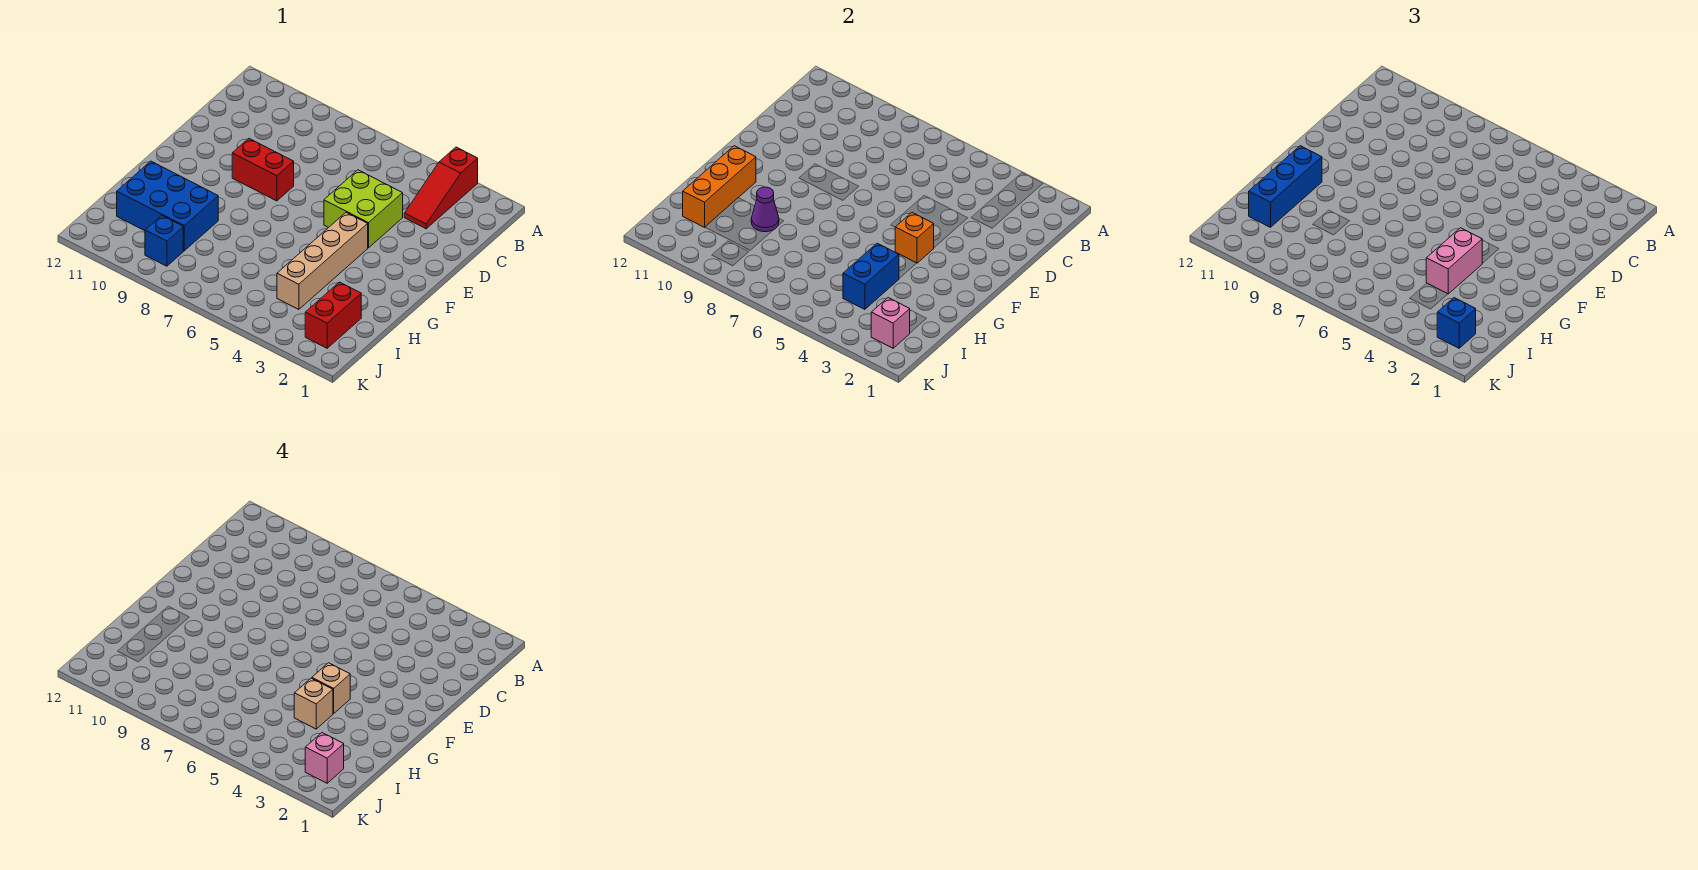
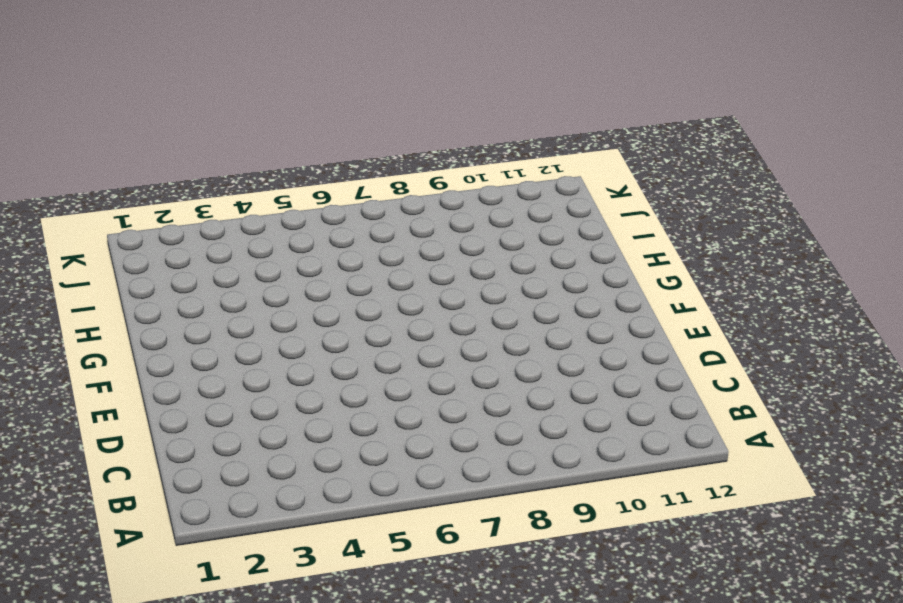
none -> red slope A3:C3 level 1 top A
none -> lime brick D4:E5 level 1
none -> red brick E8:E9 level 1

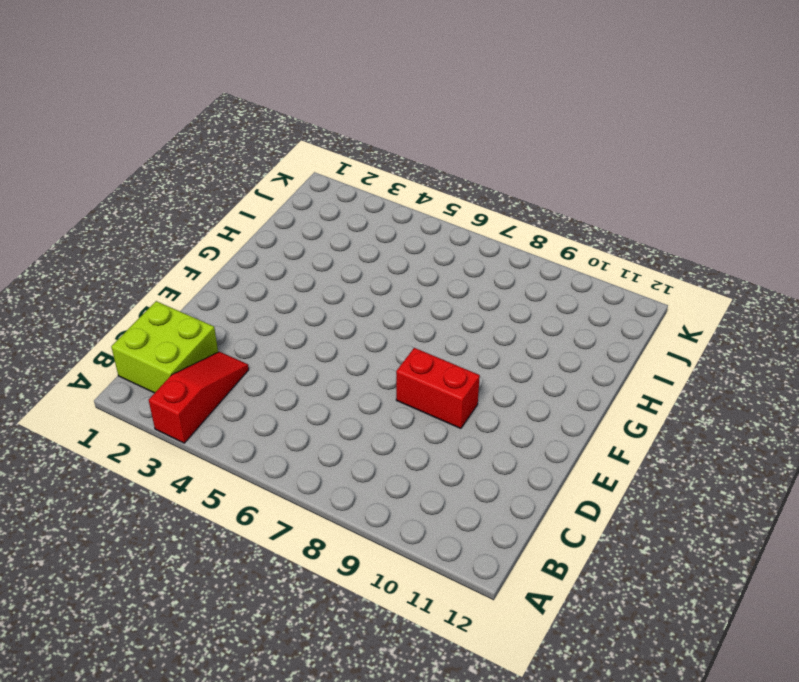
lime brick B1:C2 level 1 -> lime brick D4:E5 level 1
none -> tan brick F4:I4 level 1
none -> blue brick H9:I11 level 1
none -> red brick I2:J2 level 1

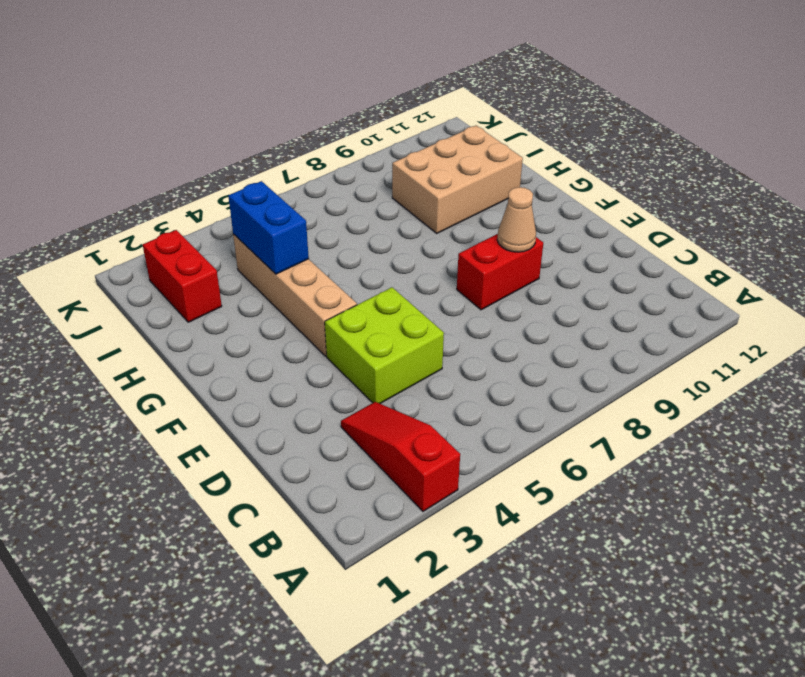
tan cone E9 level 2 -> none
tan brick H9:I11 level 1 -> blue brick H9:I11 level 1
none -> blue brick J9 level 1
none -> orange brick F4 level 2
none -> orange brick G11:I11 level 2

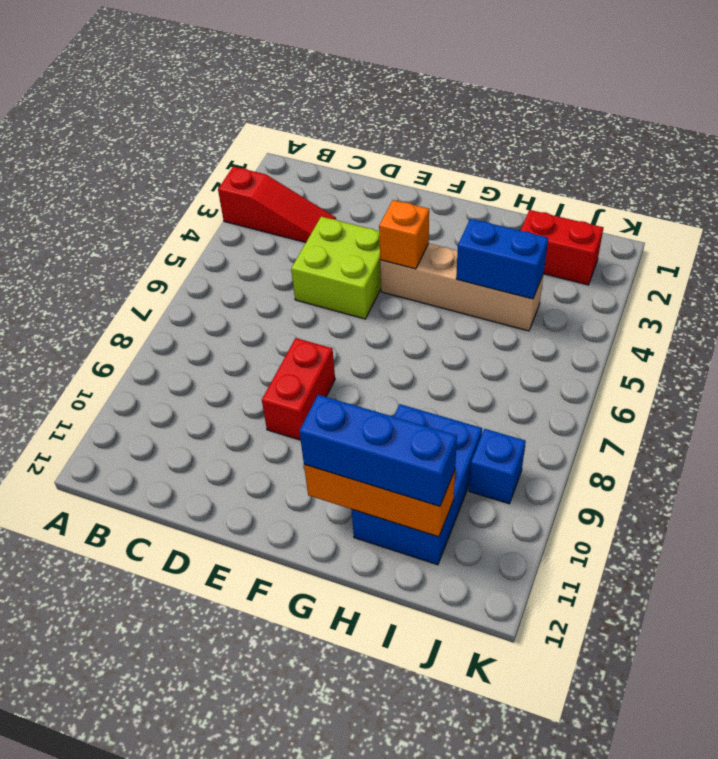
none -> purple cone H9 level 2
none -> pink brick J2 level 2
none -> pink brick G4:H4 level 3

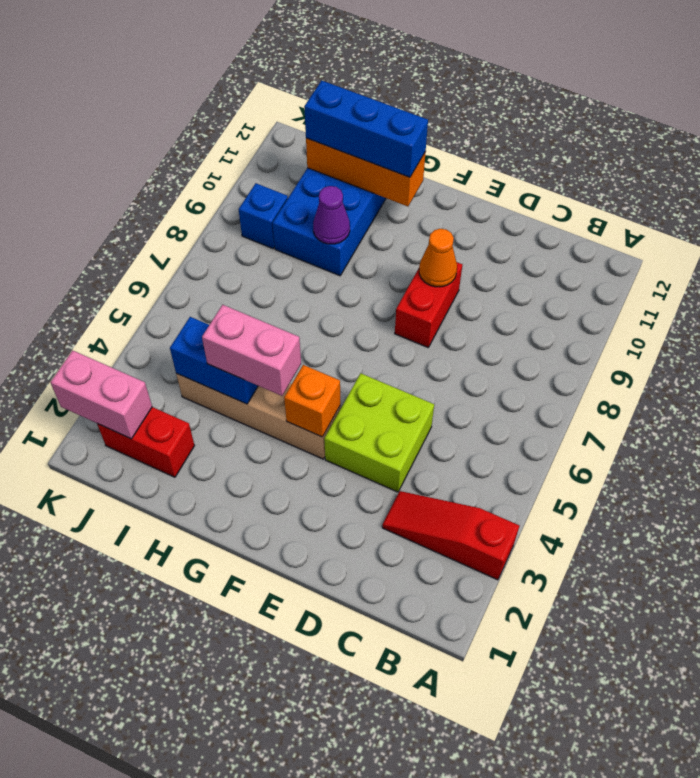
orange cone E9 level 2 -> none
pink brick J2:K2 level 2 -> pink brick J2 level 2
none -> blue brick J2 level 3
none -> tan brick G4 level 4
none -> tan brick H4 level 4

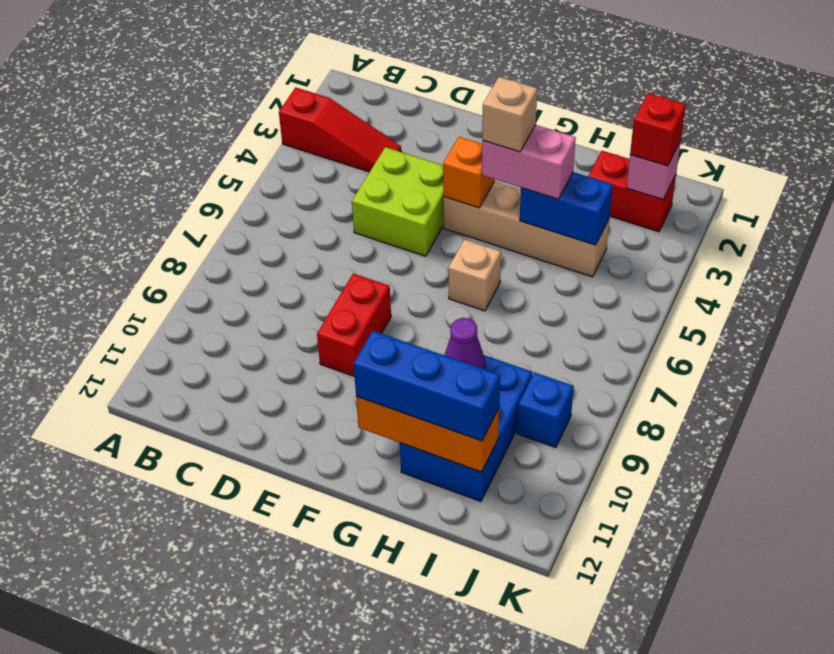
tan brick G6 level 1 -> tan brick H4 level 4
red brick J2 level 3 -> blue brick J2 level 3
none -> pink brick J2 level 4

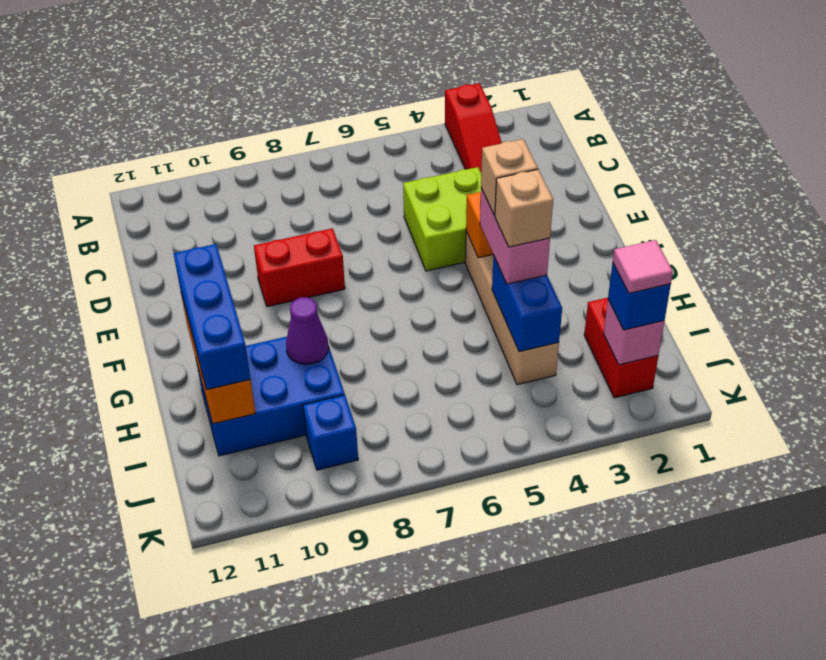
pink tile J2 level 4 -> pink brick J2 level 4

